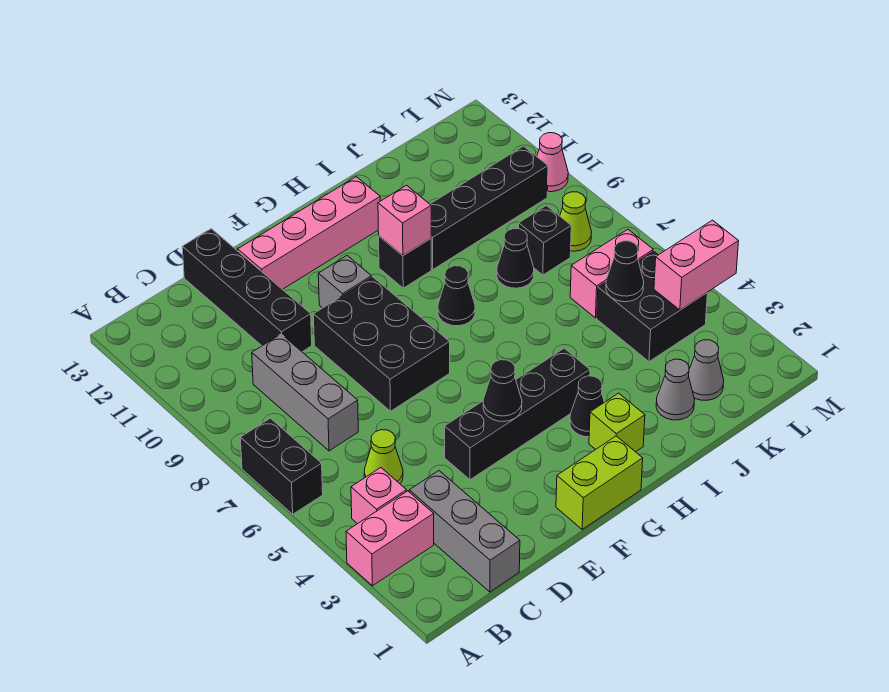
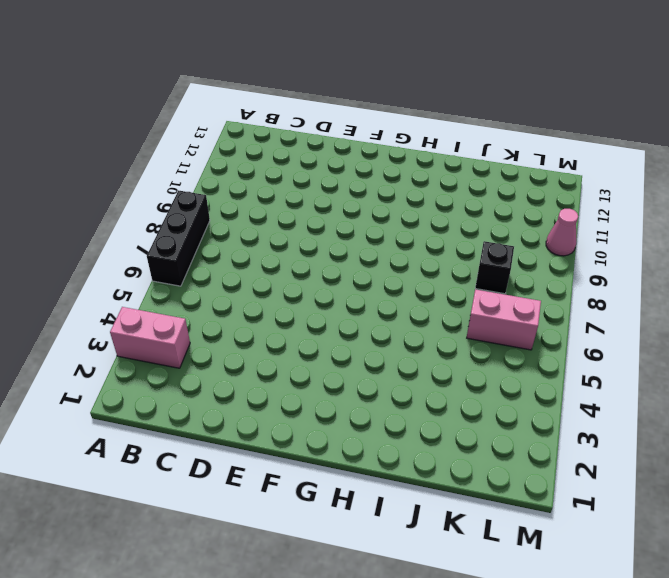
black brick A6:A8 level 1 -> black brick A6:A7 level 1
none -> pink brick B4 level 1
none -> grey brick C1:C3 level 1
none -> lime cone C5 level 1

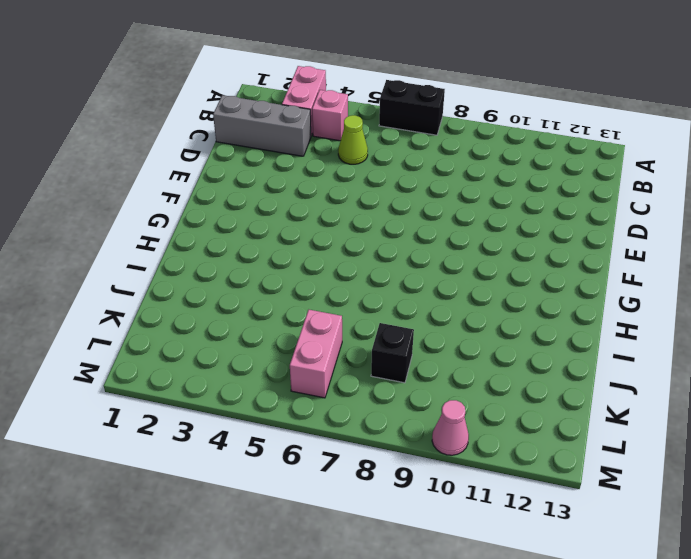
none -> grey brick C7:C9 level 1
none -> black brick D10:D13 level 1
none -> black brick E4:H4 level 1

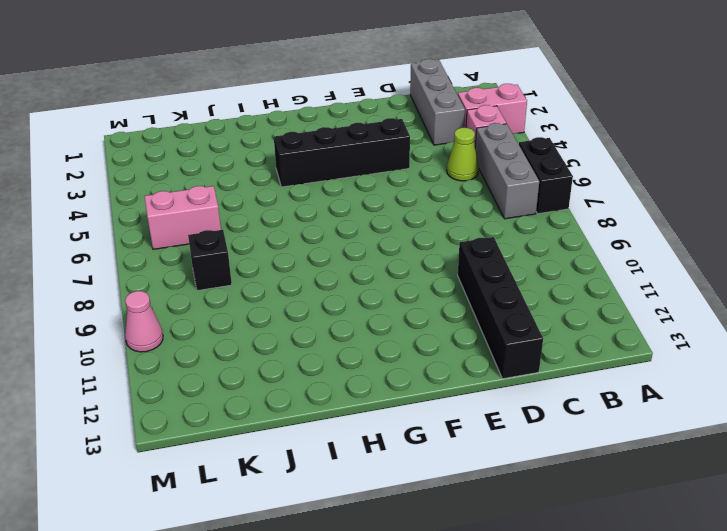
grey brick B5:B7 level 1 -> grey brick C7:C9 level 1
none -> black brick E7:F9 level 1
none -> pink brick E12:H12 level 1
none -> lime brick F1:G1 level 1

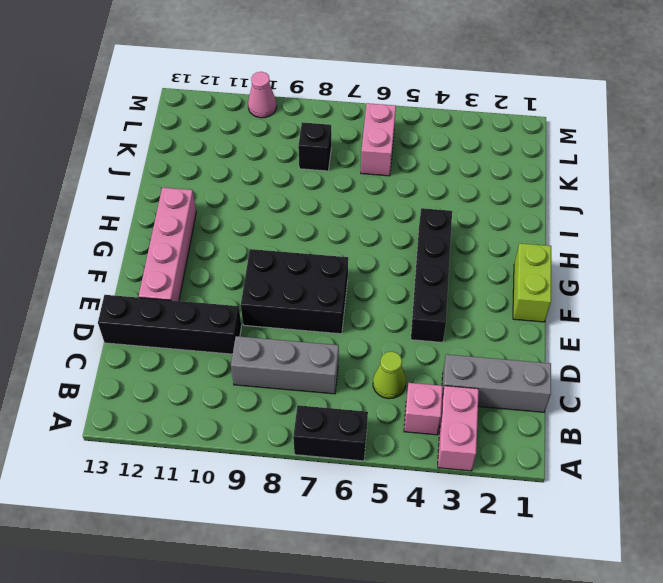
none -> grey brick F10 level 1
none -> lime brick H2 level 1
none -> black cone H3 level 1

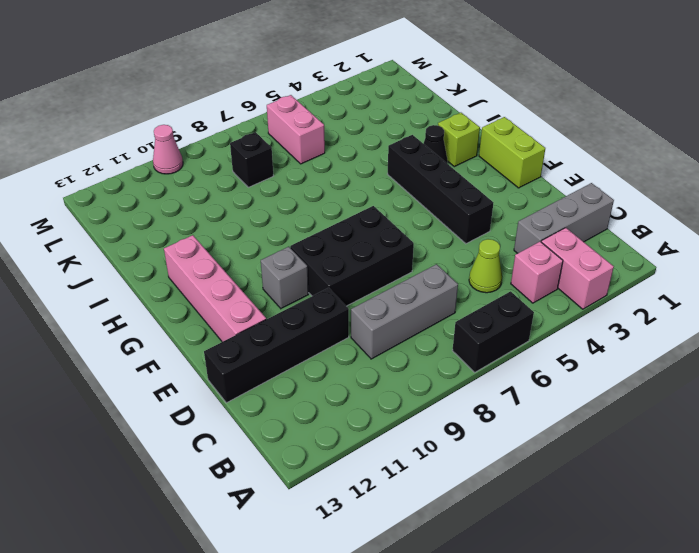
none -> black cone H8 level 1
none -> black brick H10 level 1
none -> black brick I10:L10 level 1

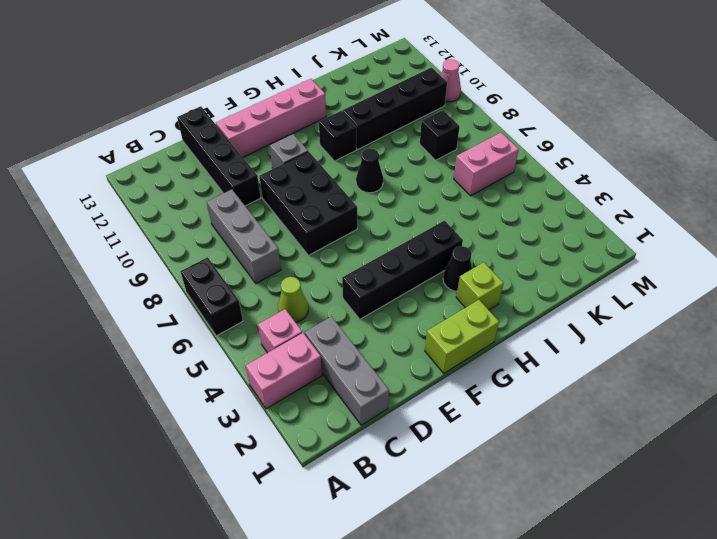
none -> grey cone J2 level 1
none -> black cone J8 level 1
none -> grey cone K2 level 1

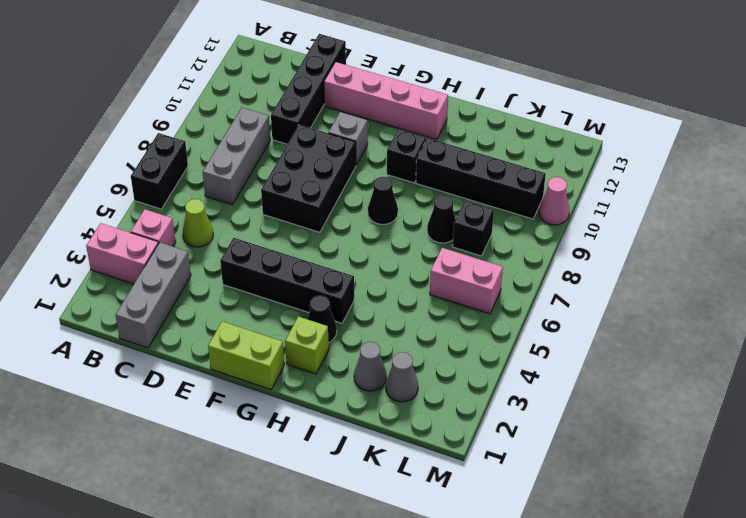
none -> black brick K4:L5 level 1
none -> lime cone L8 level 1
none -> black cone F4 level 2

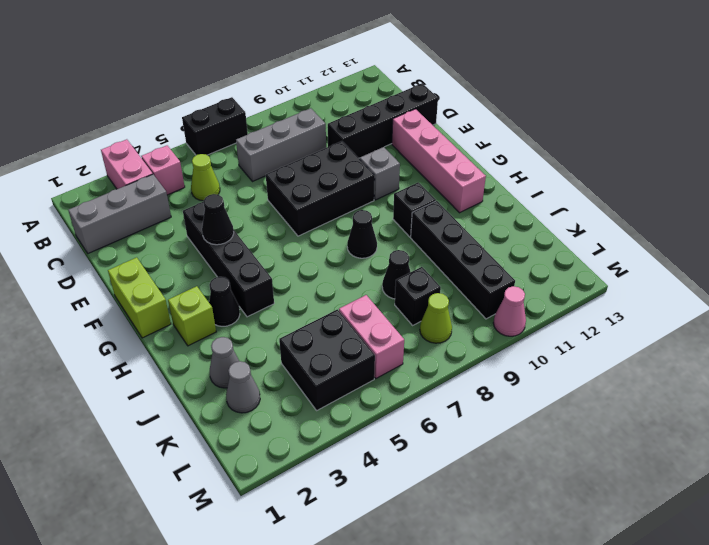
none -> pink brick H10 level 2
none -> black cone K5 level 2
none -> pink brick L4:M4 level 2

